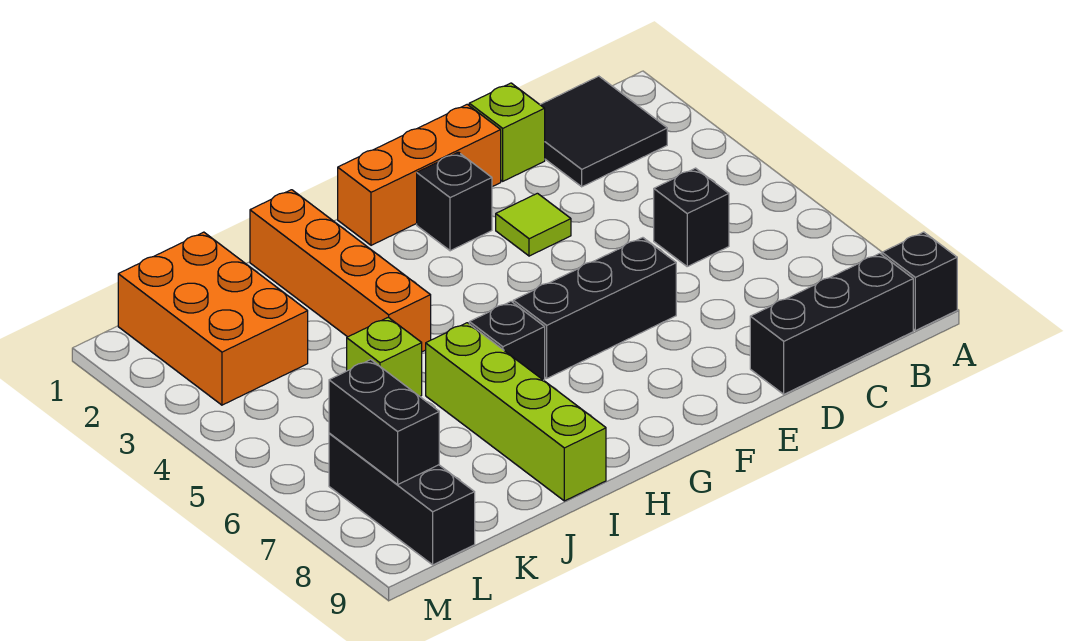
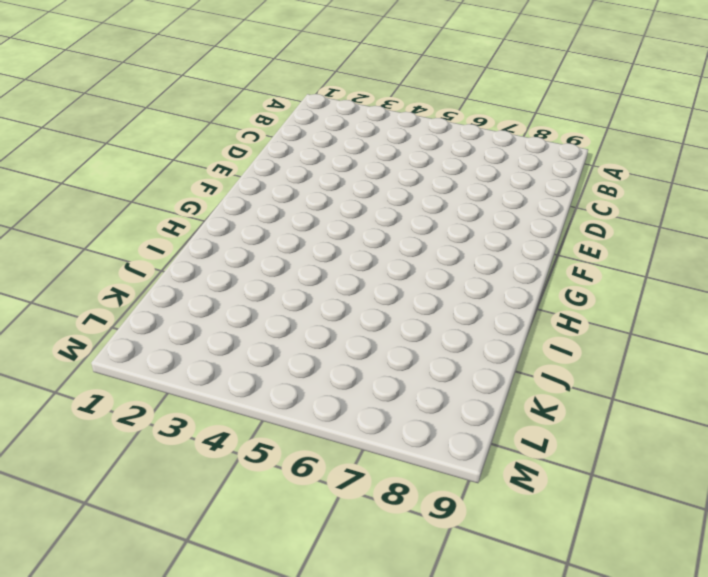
none -> black brick A9 level 1
none -> black tile B1:C2 level 1
none -> black brick B9:D9 level 1

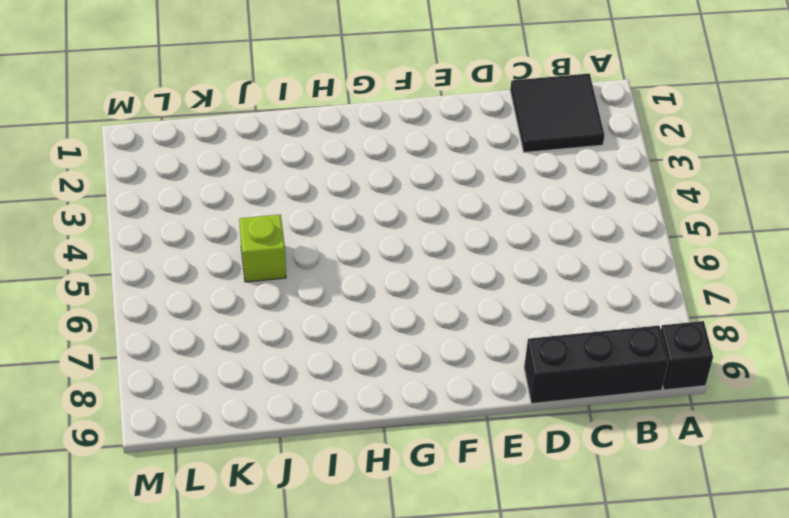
none -> black brick C5 level 1
none -> lime brick D1 level 1
none -> orange brick E1:G1 level 1

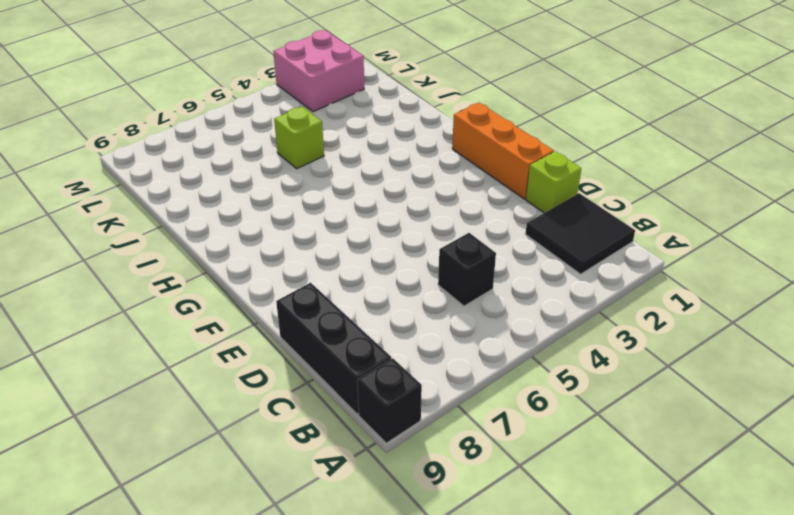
pink brick L2:M3 level 1 -> orange brick K1:L3 level 1
none -> lime tile E3 level 1
none -> black brick E6:G6 level 1
none -> black brick F2 level 1

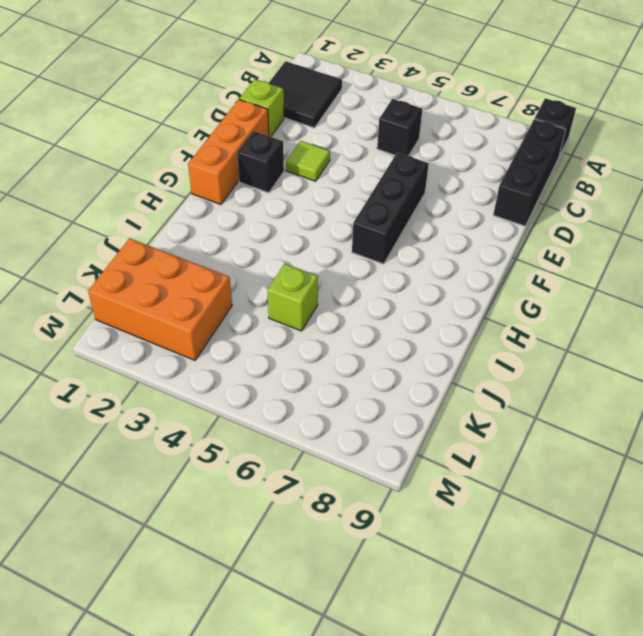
none -> black brick H6 level 1
none -> orange brick I1:I4 level 1
none -> lime brick I6:I9 level 1

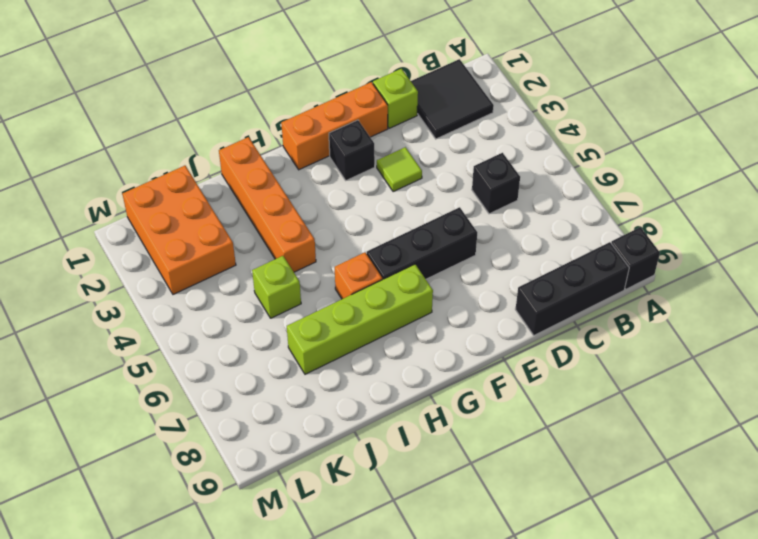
lime brick G7:J7 level 1 -> lime brick I6:I9 level 1
orange brick H6 level 1 -> black brick H6 level 1
none -> black brick L7:L9 level 1
none -> black brick L7:L8 level 2

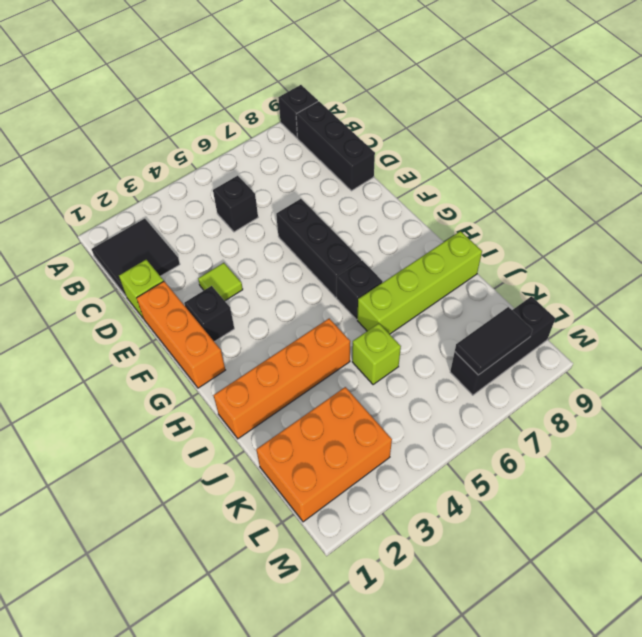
black tile L7:L8 level 2 -> black brick L7:L8 level 2

